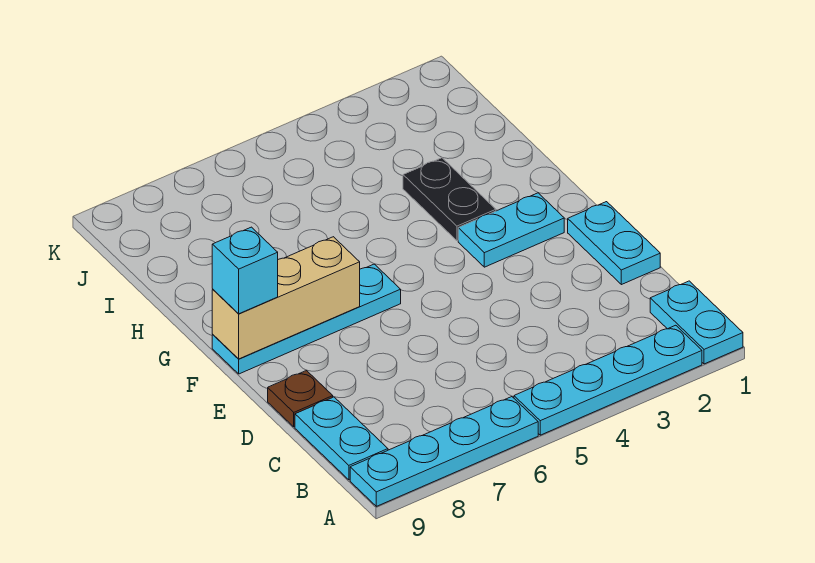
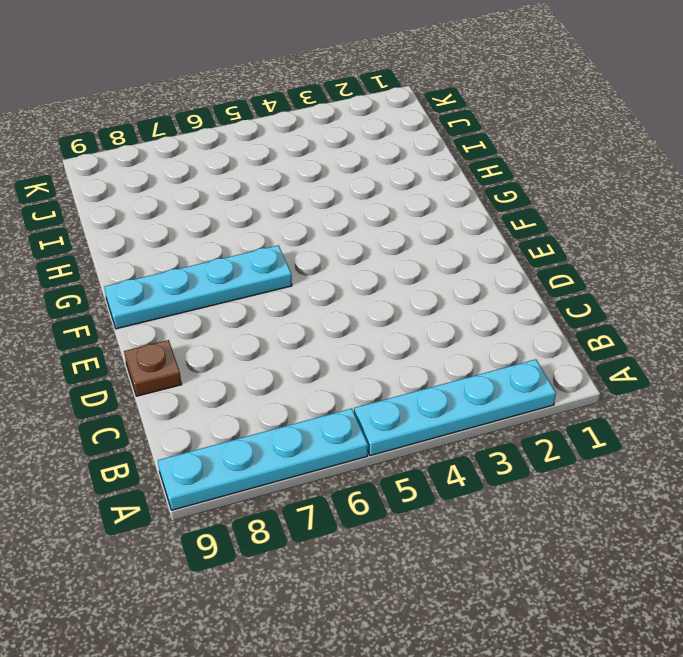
none -> cyan plate A1:B1 level 1
none -> cyan plate B9:C9 level 1

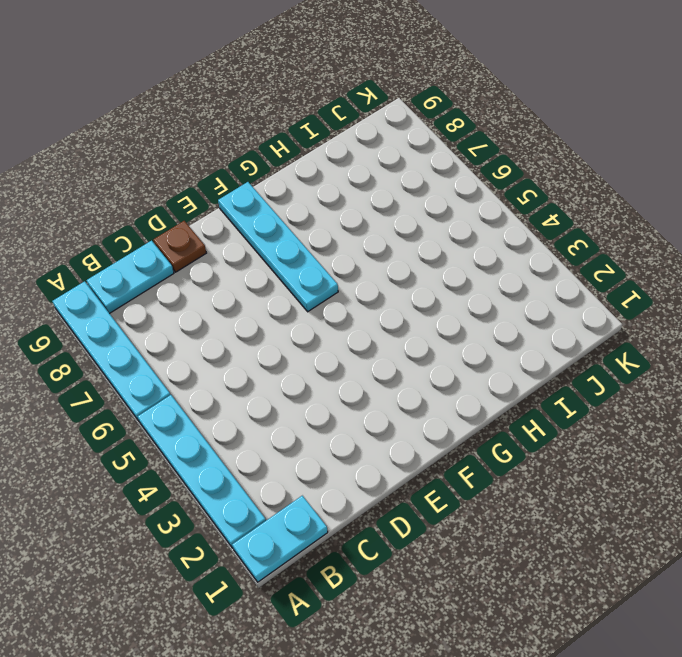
none -> cyan plate D1:E1 level 1
none -> cyan plate F2:F3 level 1

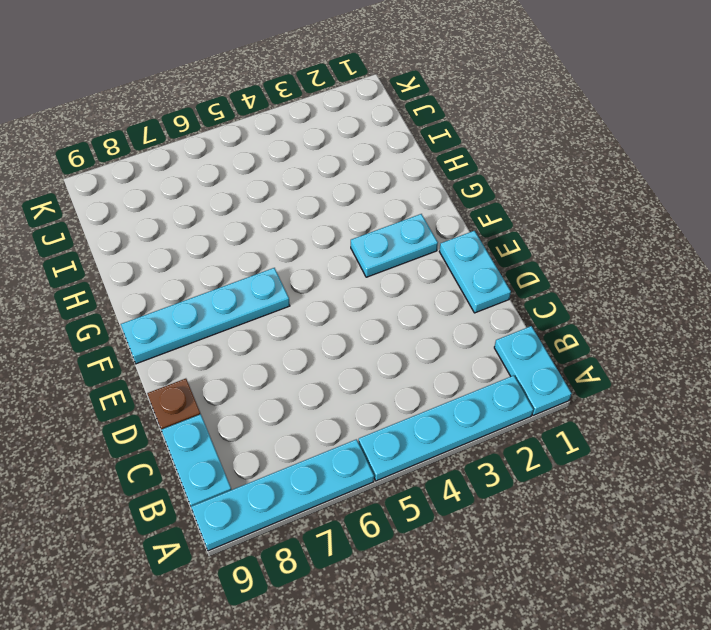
none -> black plate G3:H3 level 1
none -> tan brick F7:F9 level 2

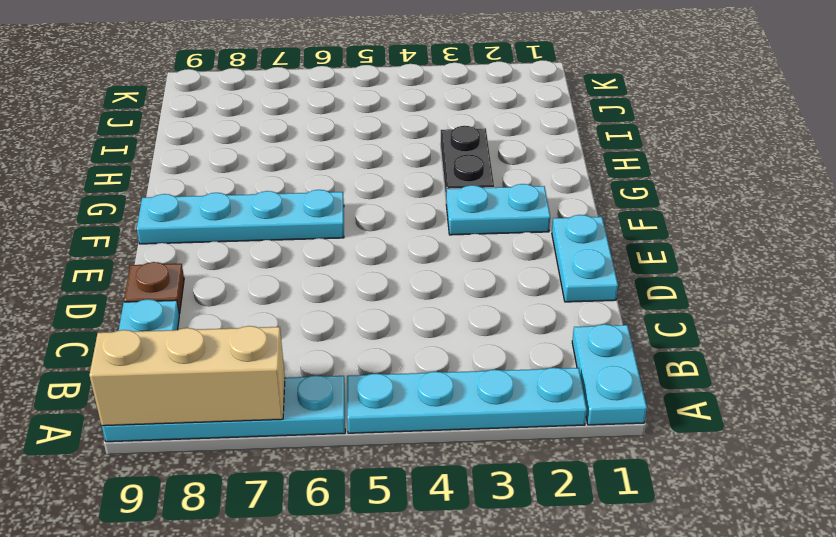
tan brick A7:A9 level 2 -> tan brick F7:F9 level 2
none -> cyan brick F9 level 3

